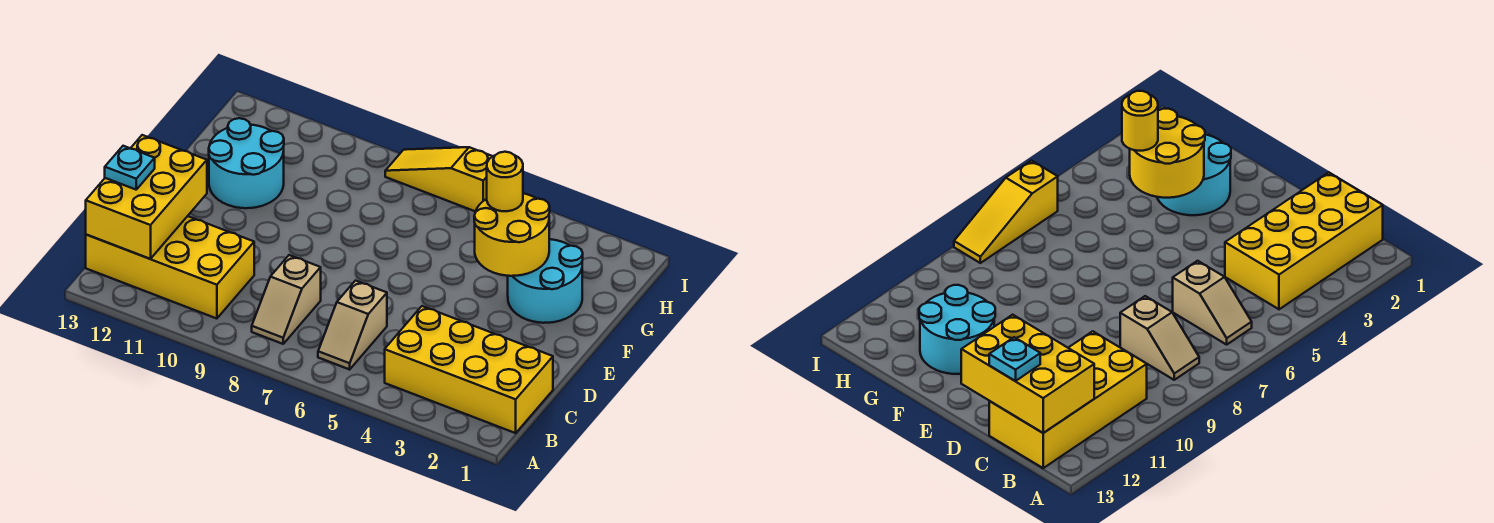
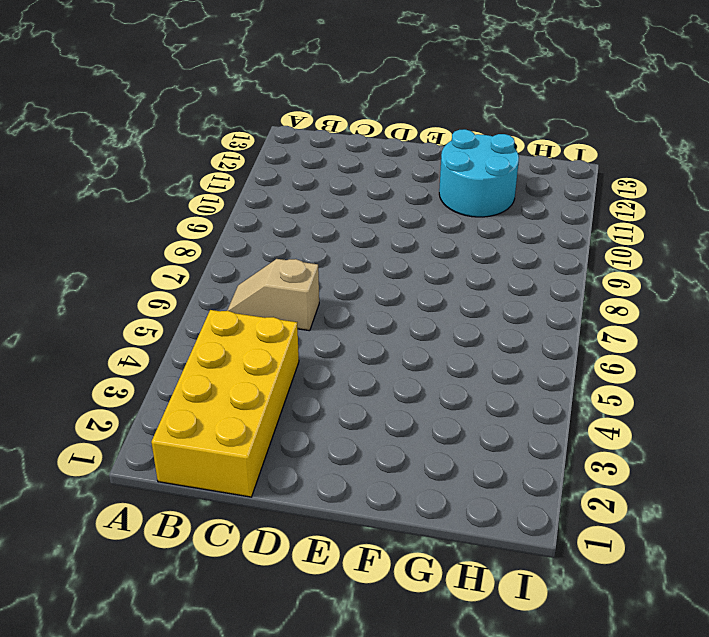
none -> tan slope B8:C8 level 1 top C
none -> yellow brick B10:C13 level 1

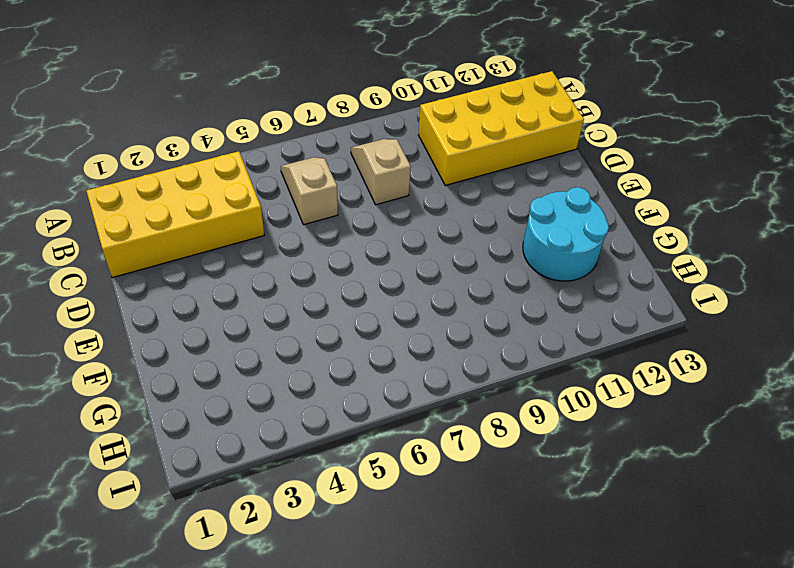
none -> cyan round brick F2:G3 level 1
none -> yellow slope I6:I8 level 1 top 6

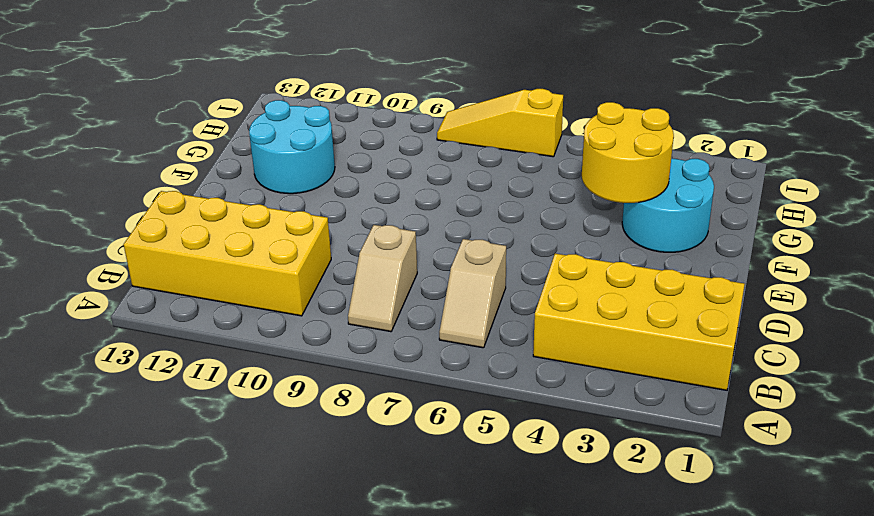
none -> yellow brick B12:D13 level 2
none -> cyan plate C13 level 3

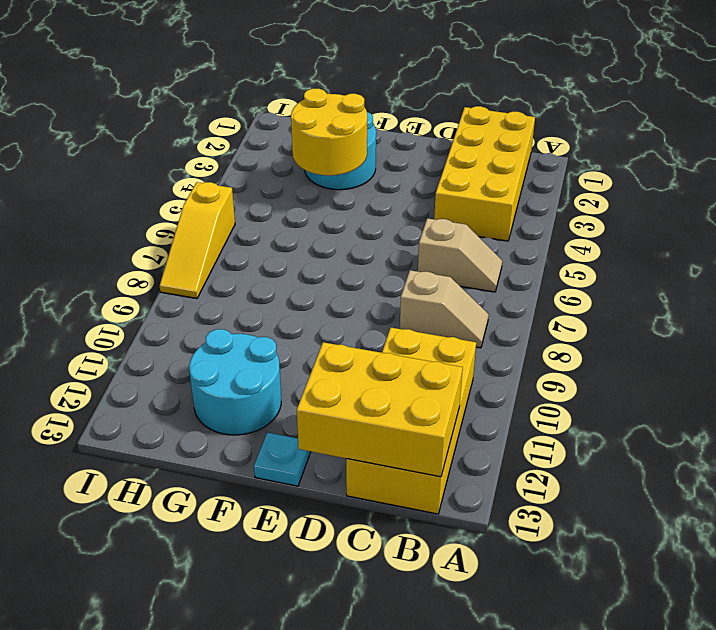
cyan plate E13 level 1 -> cyan plate C13 level 3
none -> yellow round brick G4 level 3

